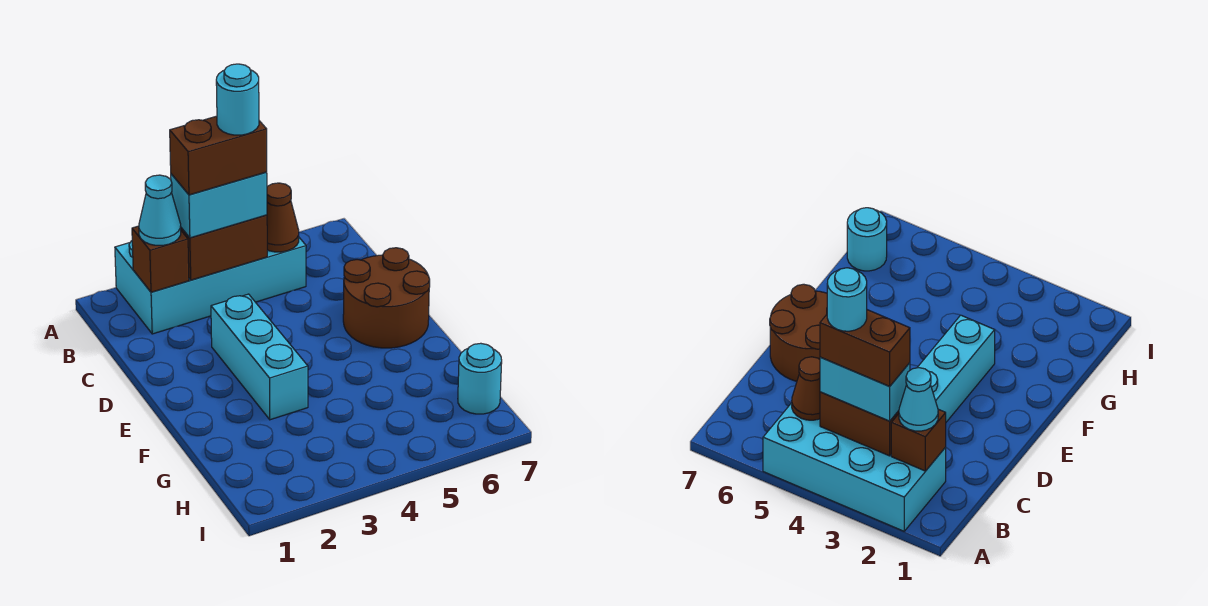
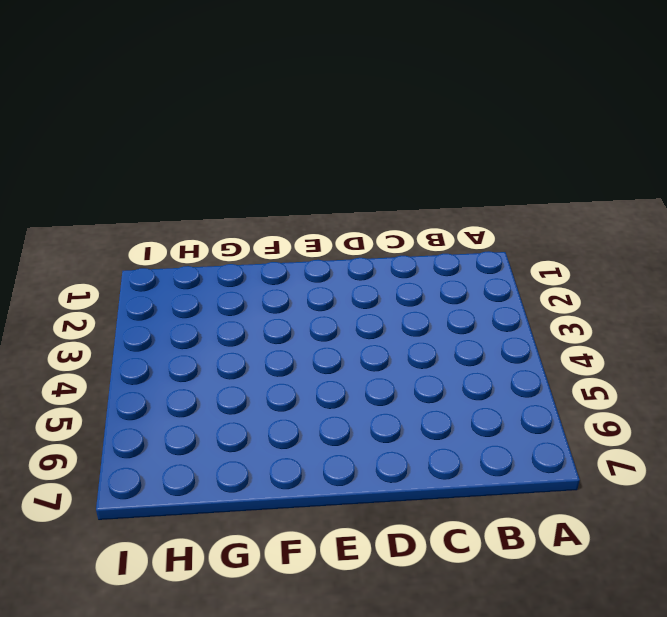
none -> cyan brick A2:B5 level 1
none -> cyan brick D3:F3 level 1

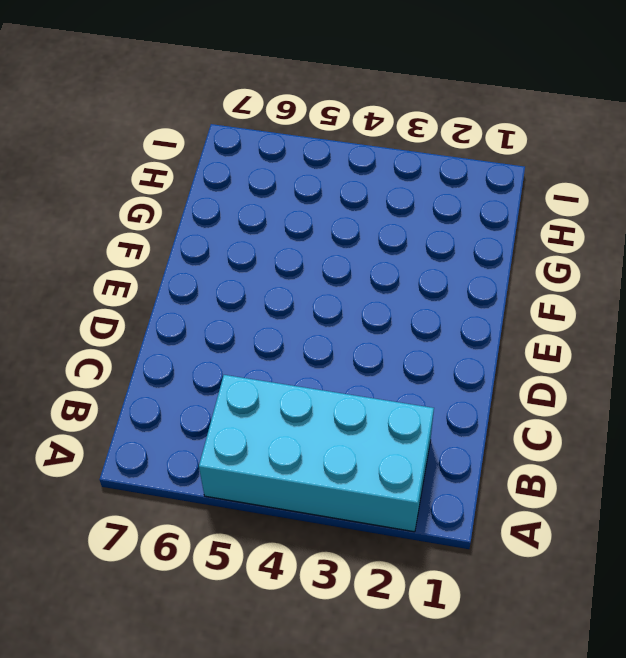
none -> cyan brick D3:F3 level 1
none -> brown round brick D6:E7 level 1

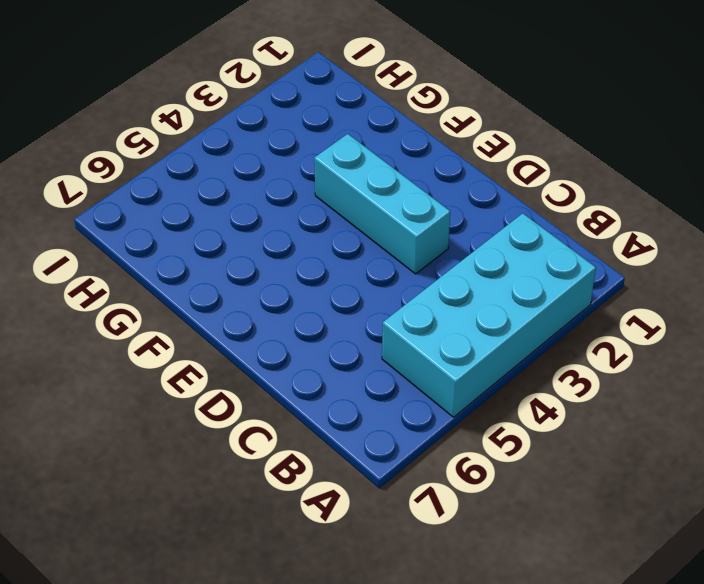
none -> brown round brick D6:E7 level 1
none -> cyan round brick H7 level 1

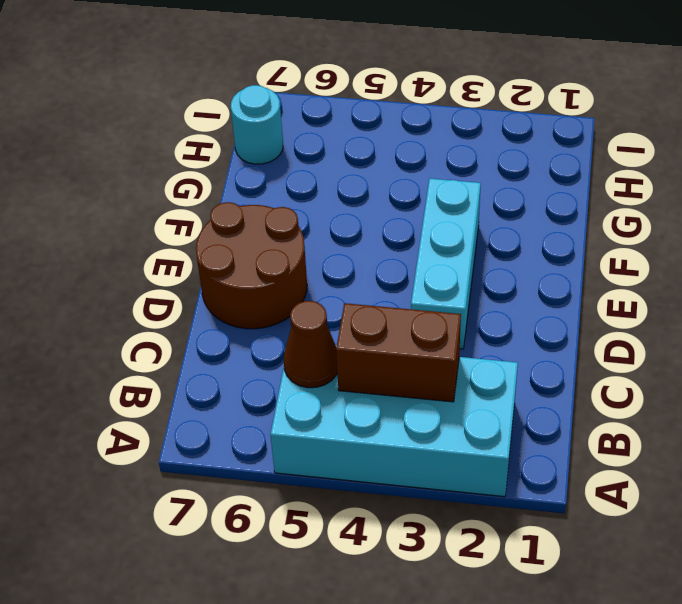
none -> brown brick B2 level 2
none -> cyan cone B2 level 3

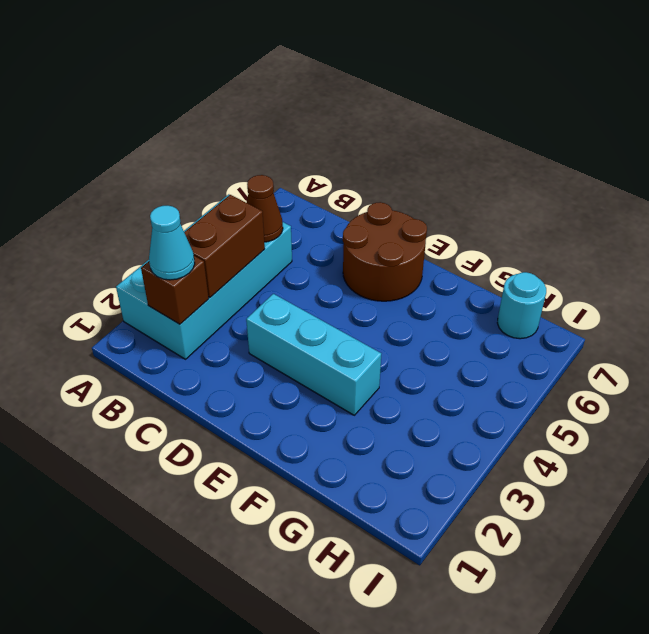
none -> cyan brick B3:B4 level 3
none -> brown brick B3:B4 level 4

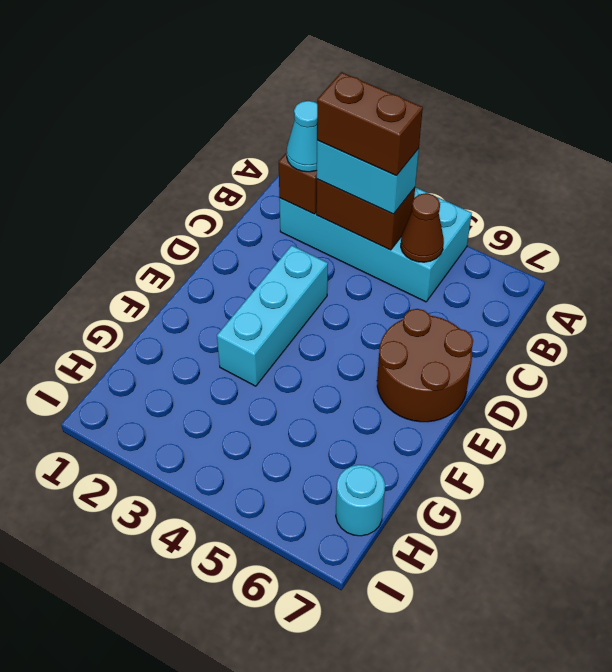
none -> cyan round brick B4 level 5

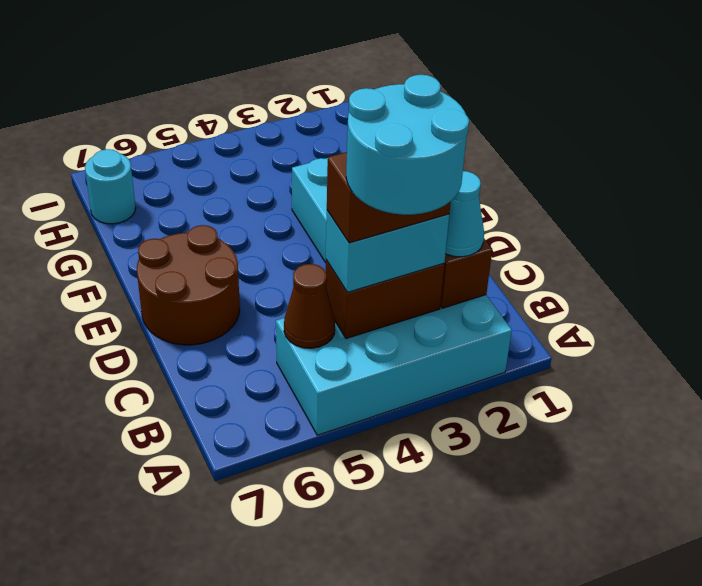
cyan round brick A3:B4 level 5 -> cyan round brick B4 level 5

